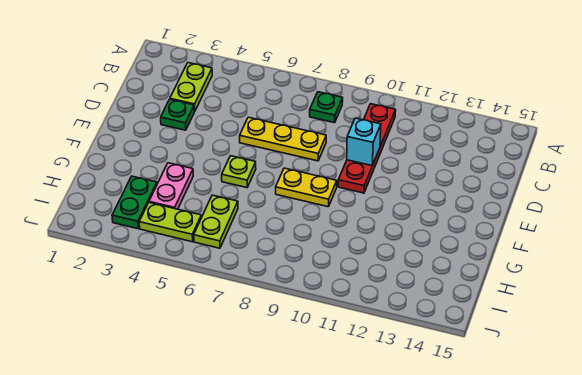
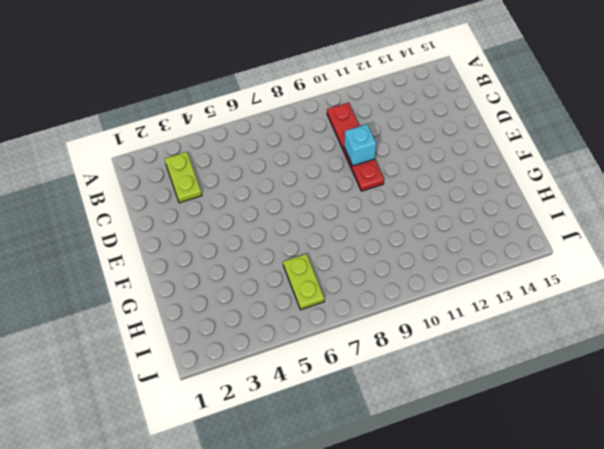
none -> green plate B8 level 1
none -> green plate D3 level 1
none -> yellow plate D6:D8 level 1

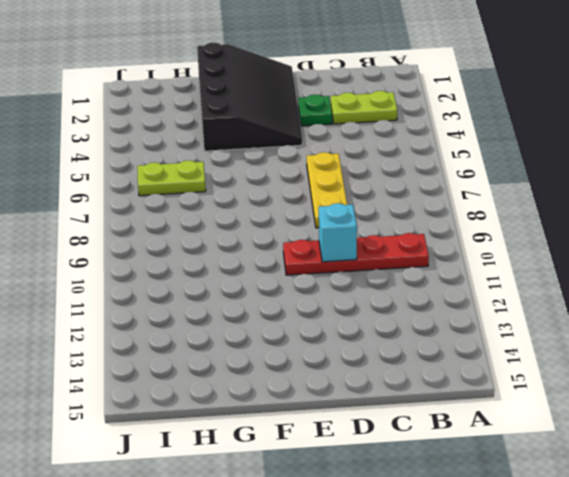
black slope E1:G4 level 1 top G -> pink plate G4:H4 level 1
none -> green plate B8 level 1
none -> lime plate F6 level 1
none -> yellow plate F8:F9 level 1

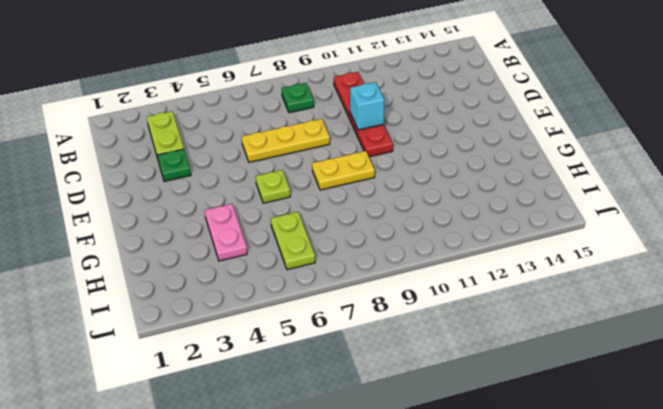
none -> green plate H3:I3 level 1
none -> lime plate I4:I5 level 1

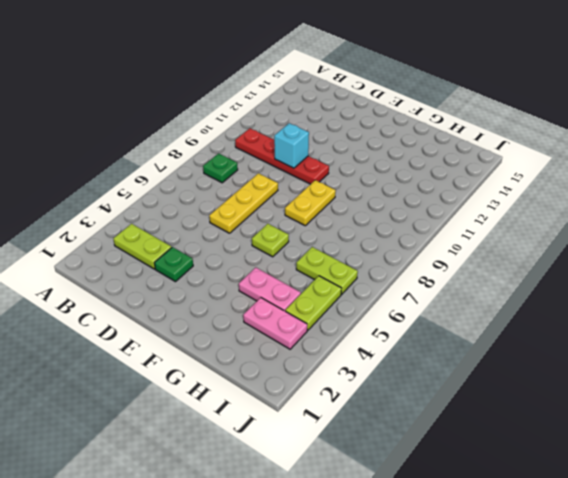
pink plate H3:I3 level 1 -> green plate H3:I3 level 1

